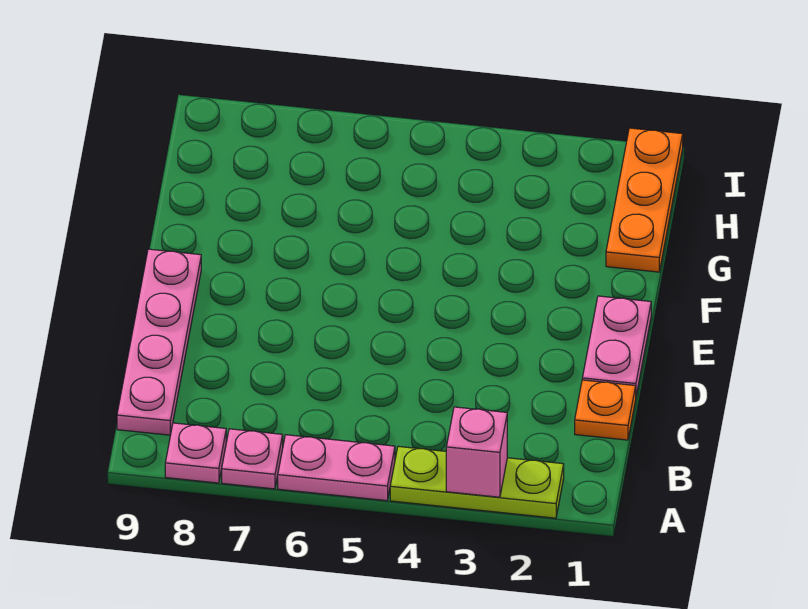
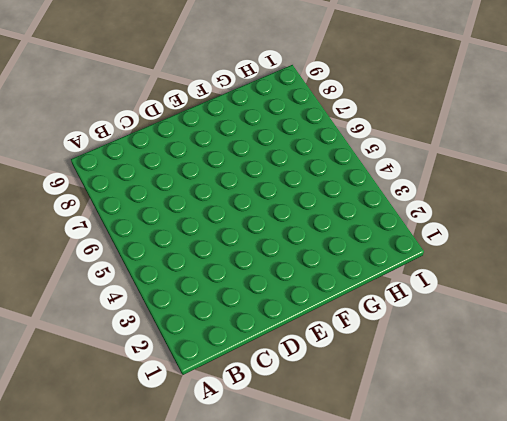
none -> lime plate A2:A4 level 1
none -> pink plate A5:A6 level 1

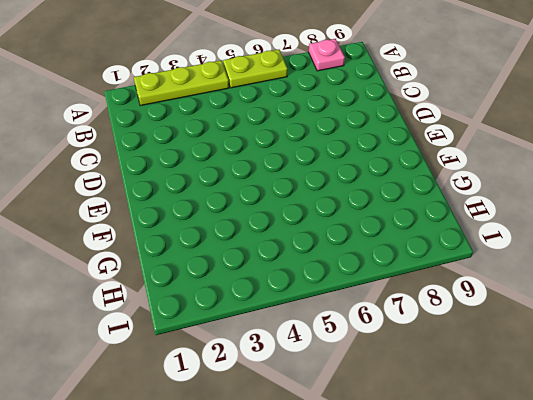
lime plate A5:A6 level 1 -> pink plate A5:A6 level 1
none -> pink plate A7 level 1
none -> pink plate B9:E9 level 1

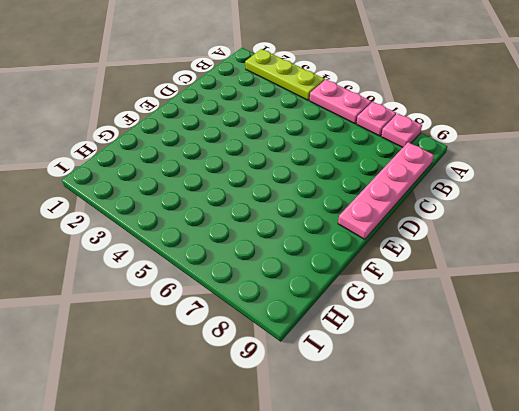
none -> orange plate C1 level 1
none -> pink plate D1:E1 level 1

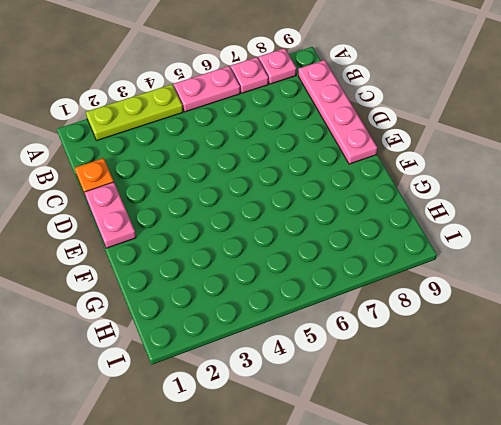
none -> orange plate G1:I1 level 1
none -> pink brick A3 level 2

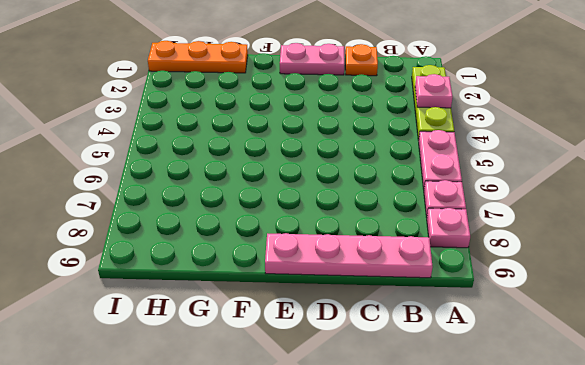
pink plate A3 level 2 -> pink brick A3 level 2

